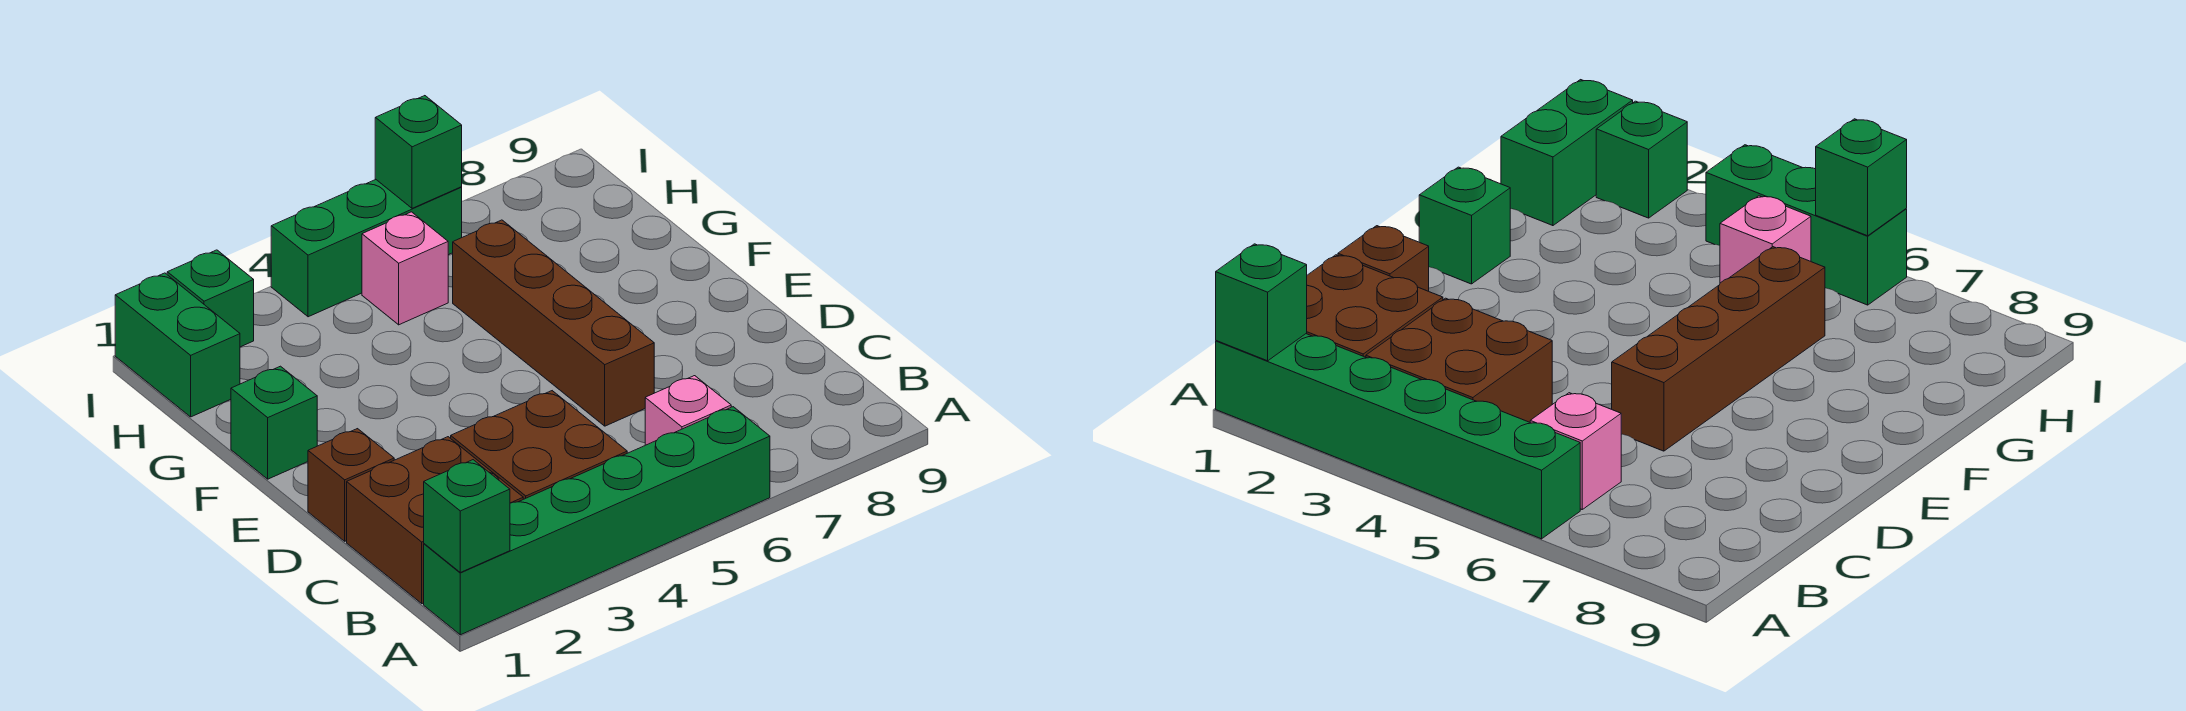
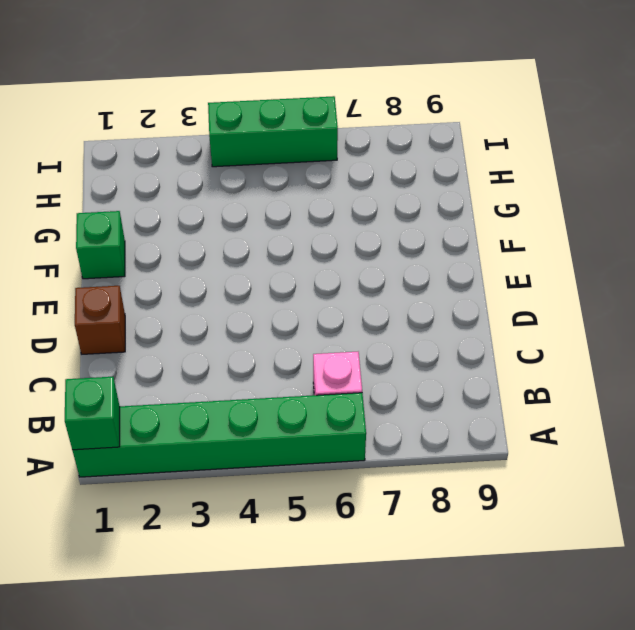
none -> brown brick B1:C2 level 1
none -> brown brick B3:C4 level 1
none -> brown brick D6:G6 level 1

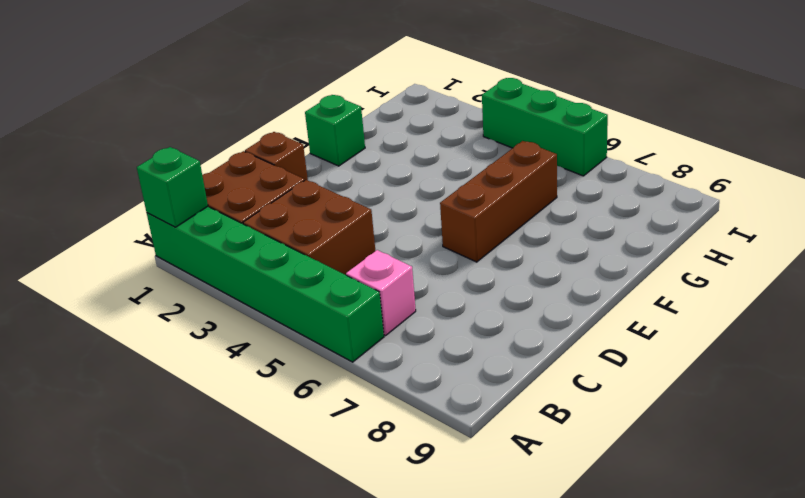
brown brick E6:G6 level 1 -> brown brick D6:G6 level 1
none -> green brick H1:I1 level 1
none -> pink brick H5 level 1
none -> green brick I2 level 1

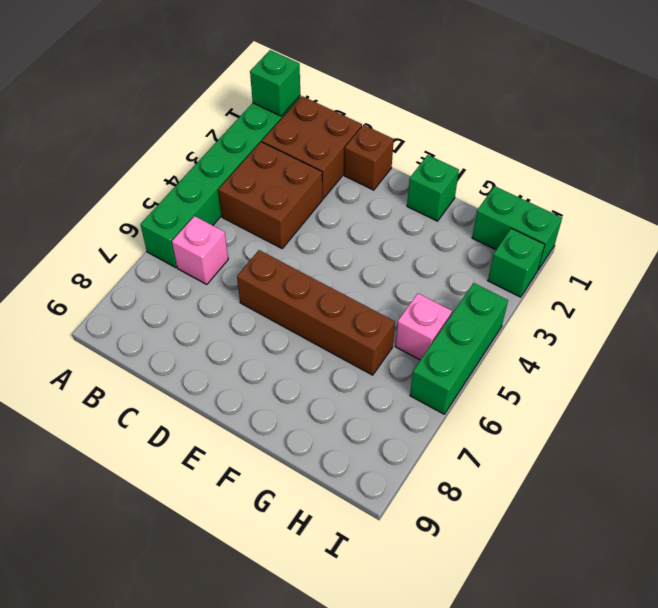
none -> green brick I6 level 2

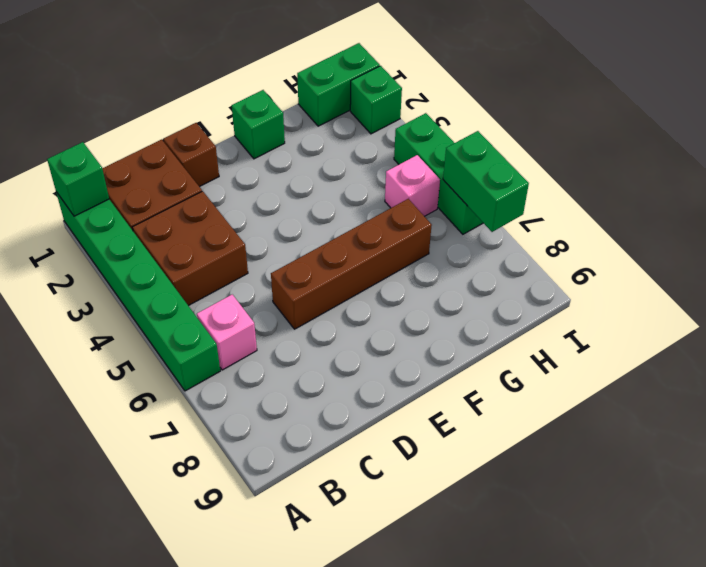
green brick I6:I7 level 2 -> green brick I6 level 2

